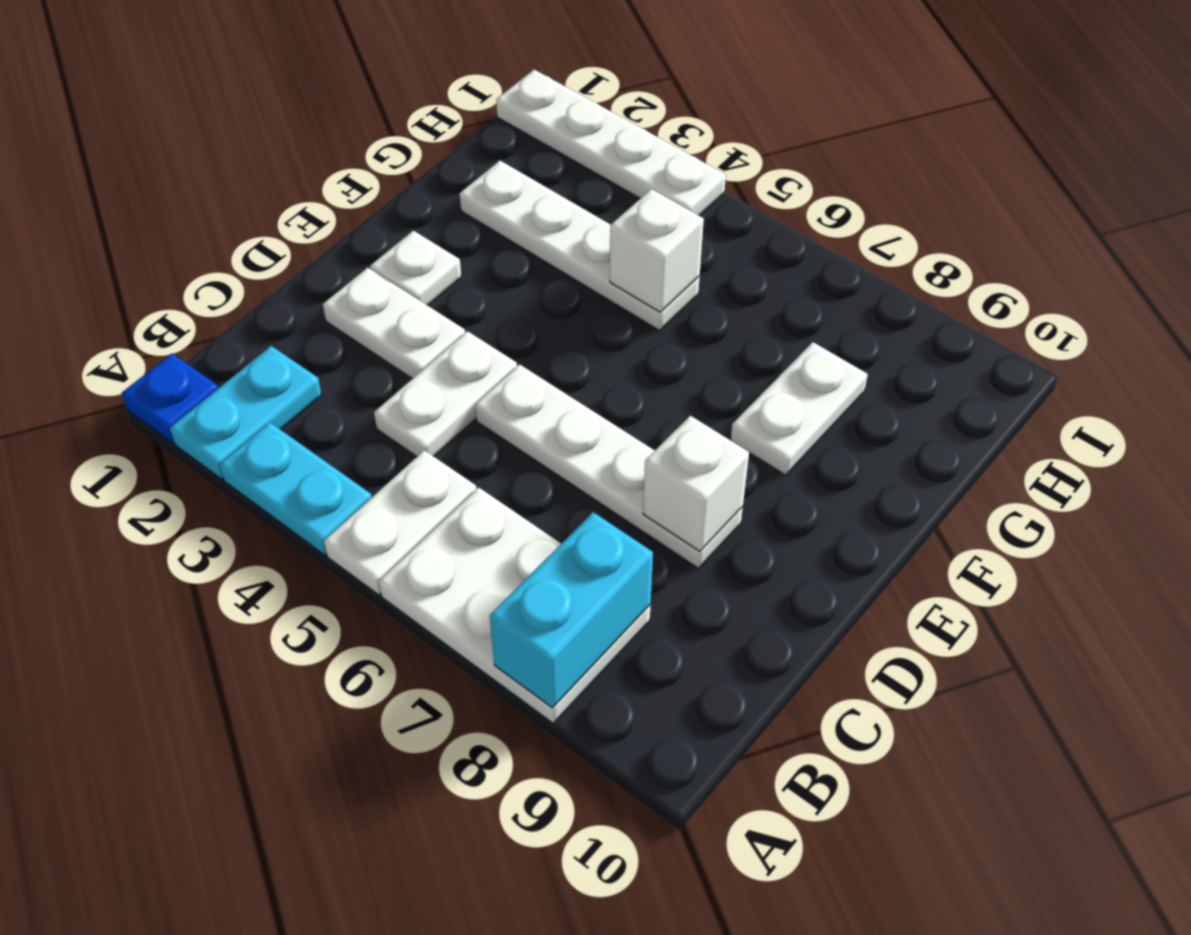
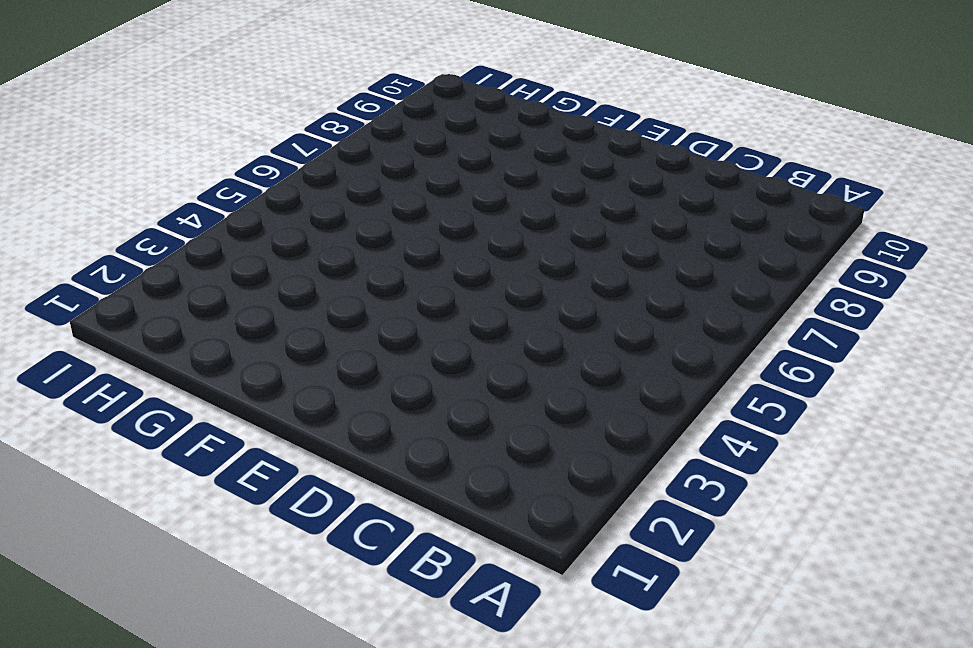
none -> blue plate A1 level 1
none -> cyan plate A2:B2 level 1
none -> cyan plate A3:A4 level 1

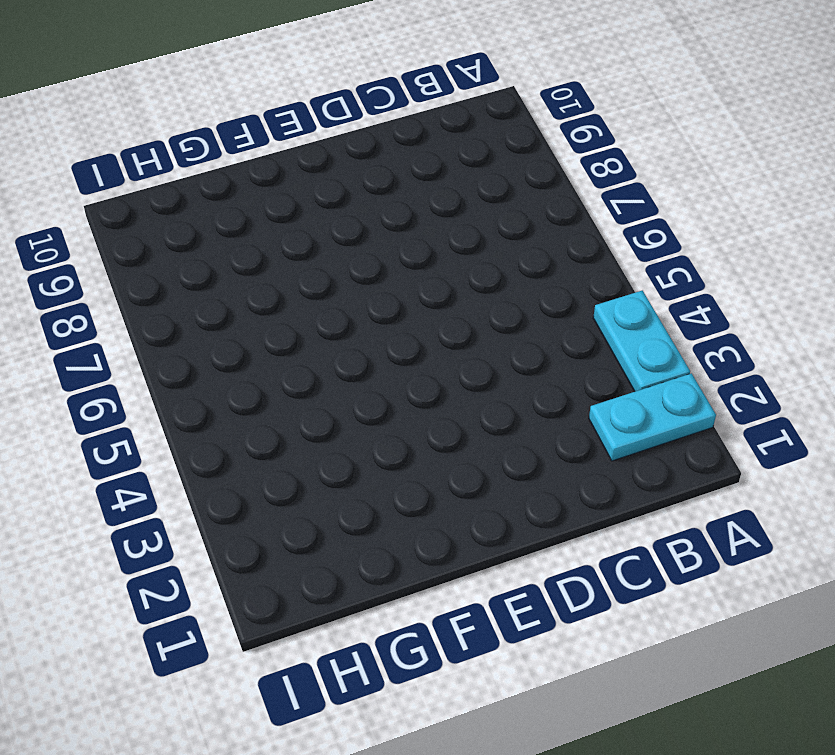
none -> blue plate A1 level 1
none -> white plate A5:B5 level 1
none -> white plate A6:B8 level 1

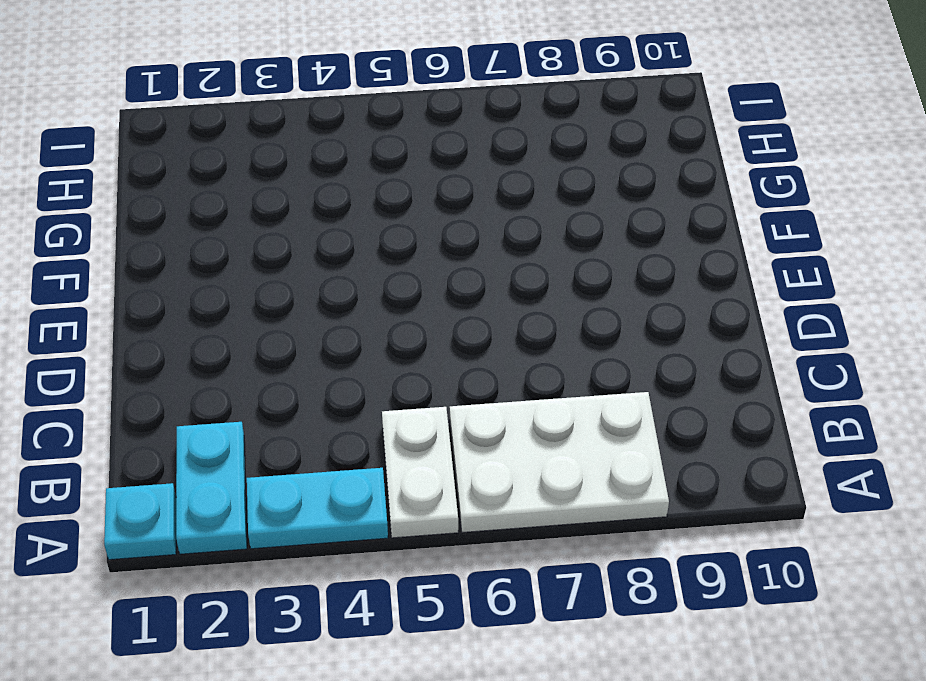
cyan plate A1 level 1 -> blue plate A1 level 1
none -> white plate C4:D4 level 1
none -> white plate D2:D3 level 1
none -> white plate D5:D8 level 1

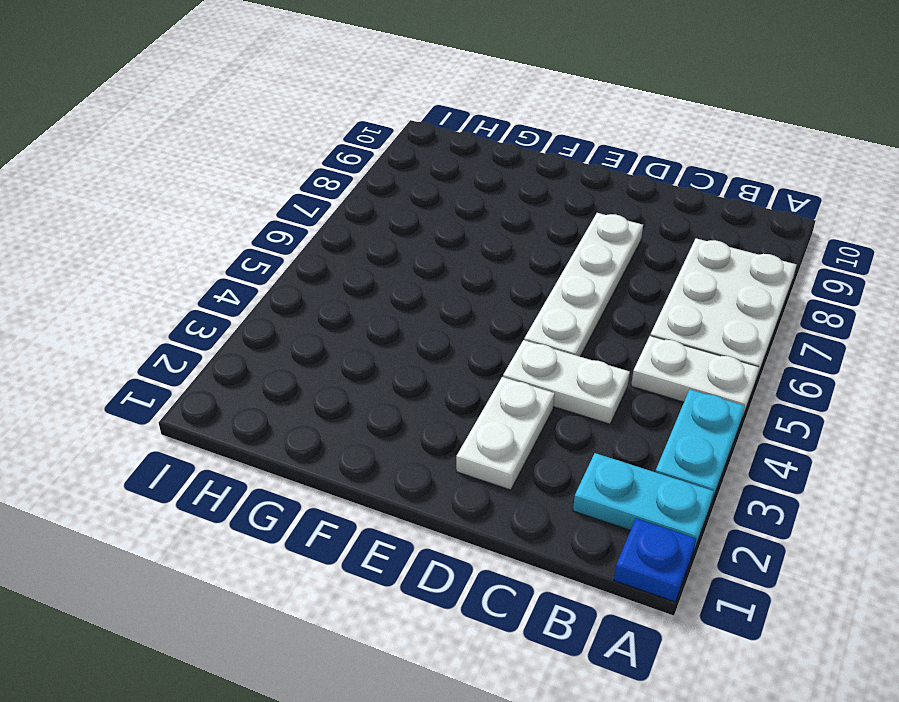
none -> white plate E2 level 1
none -> white plate F8:G8 level 1
none -> white plate G2:G5 level 1

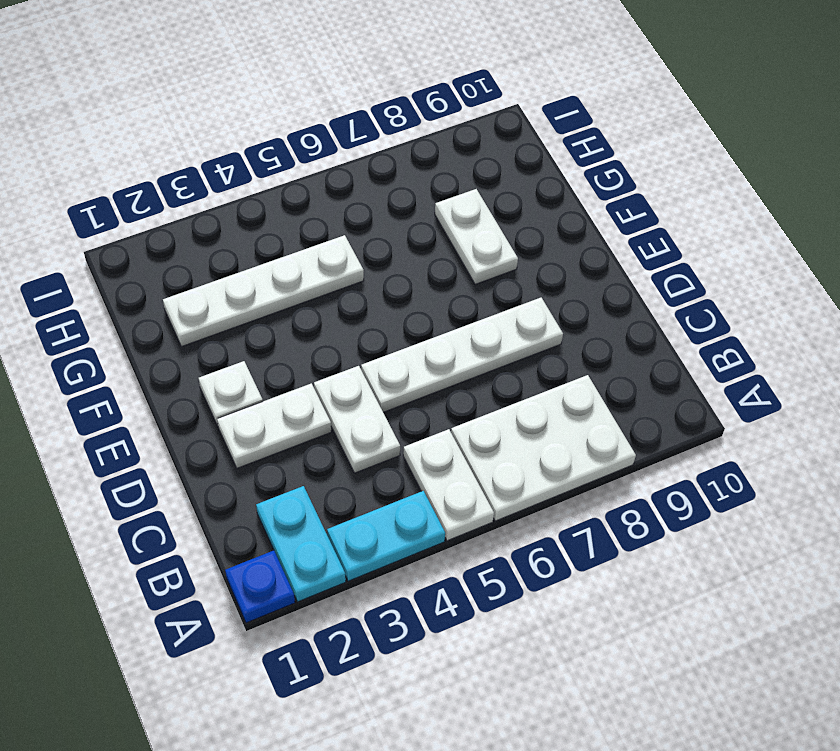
none -> white plate I1:I4 level 1
none -> cyan brick A8:B8 level 2
none -> white brick D8 level 2

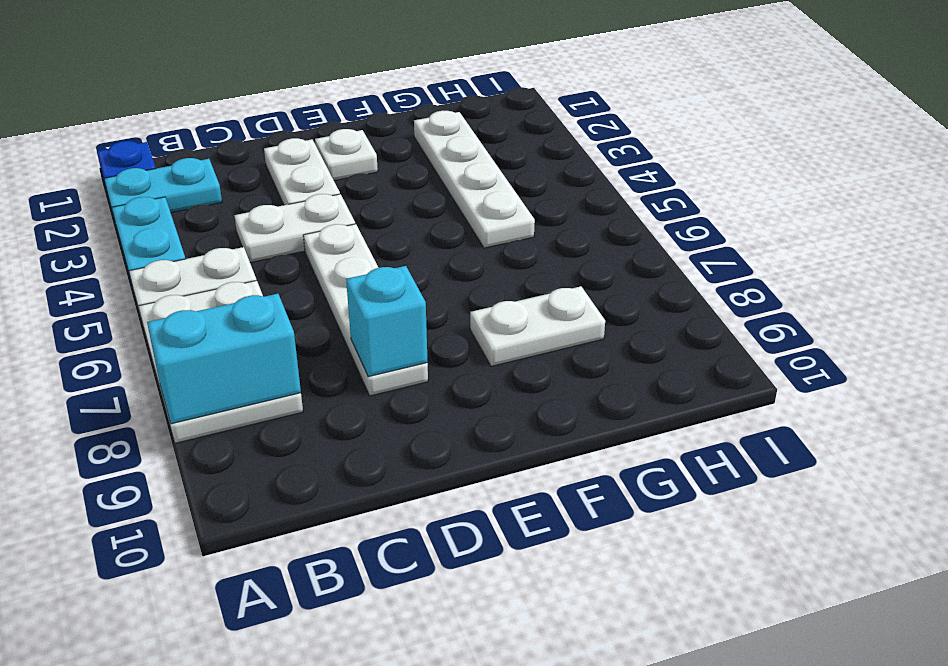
cyan brick D8 level 2 -> white brick D8 level 2
none -> white plate I1:I4 level 1
none -> white brick G5 level 2

